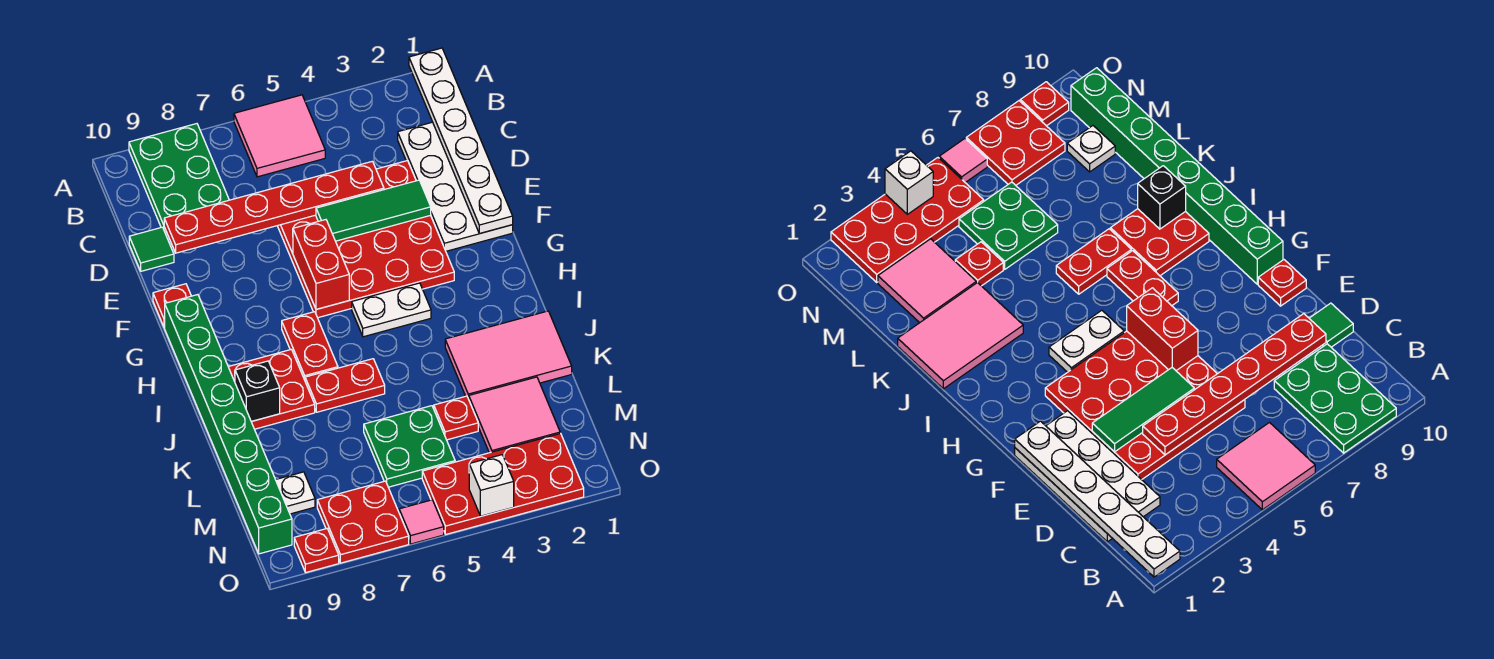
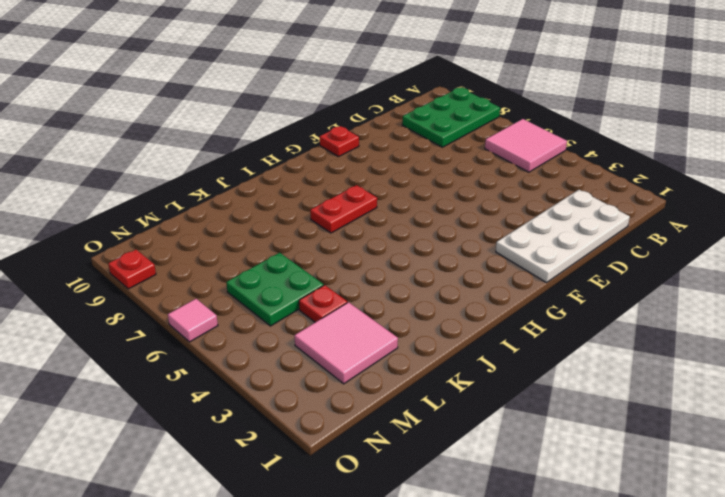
none -> red plate D3:G6 level 1
none -> green tile D10 level 1
none -> green brick G10:N10 level 1

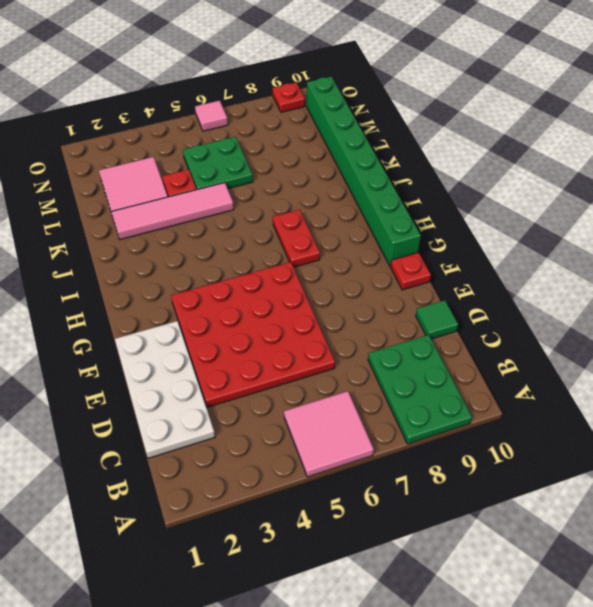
pink tile K2:K5 level 1 -> pink tile J1:K3 level 1
none -> white plate H4:H5 level 1
none -> red plate I8:J9 level 1
none -> red plate J6:J7 level 1

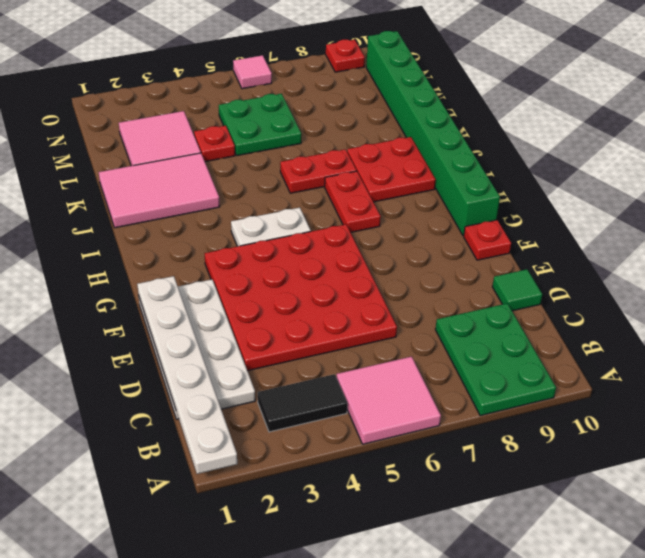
black tile B3:B4 level 1 -> none
none -> white plate M9 level 1
none -> red plate N2:O5 level 1
none -> red plate N7:O8 level 1

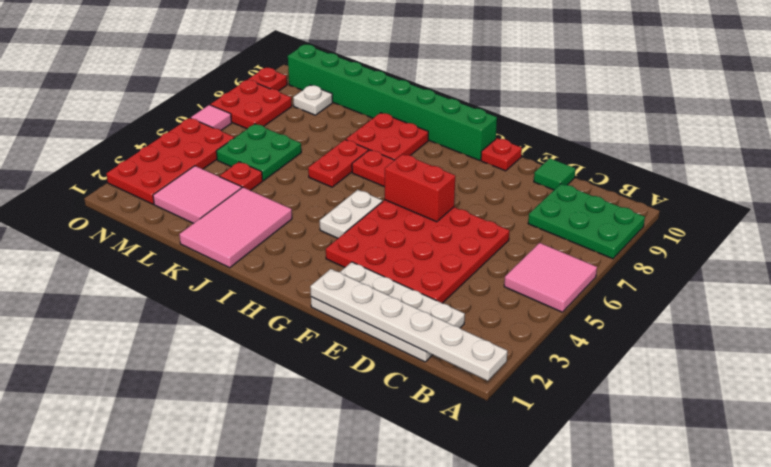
none -> red plate D4:D9 level 2
none -> green tile E3:E5 level 2
none -> black brick J9 level 2

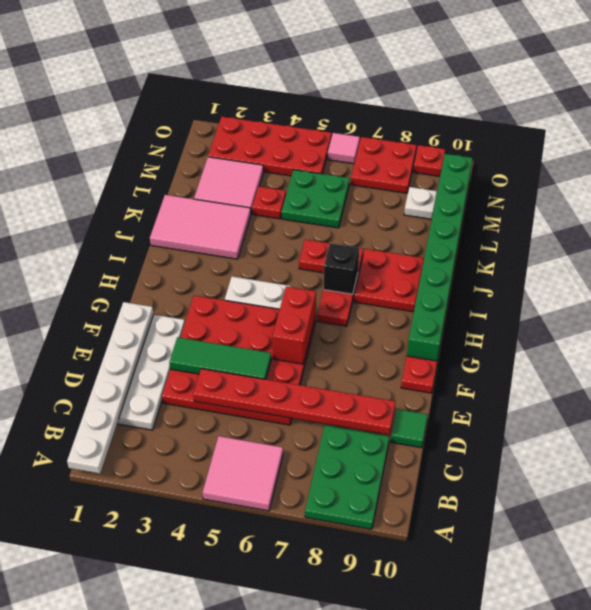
black brick I7 level 2 -> black brick J9 level 2
none -> white brick O4 level 2

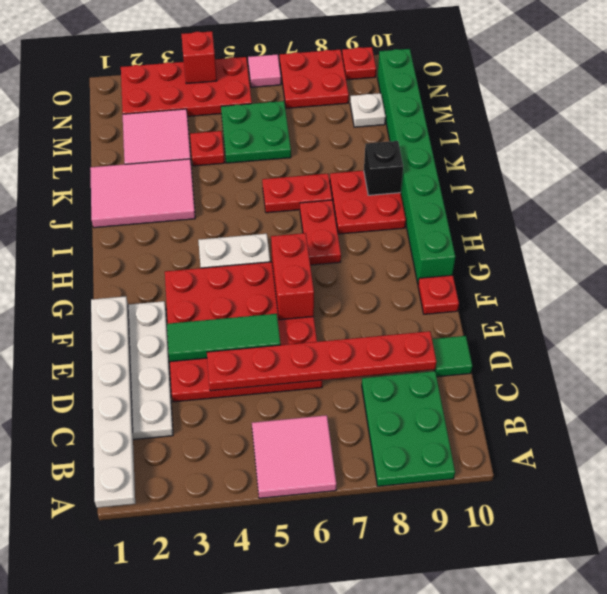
red brick O4 level 2 -> white brick O4 level 2

